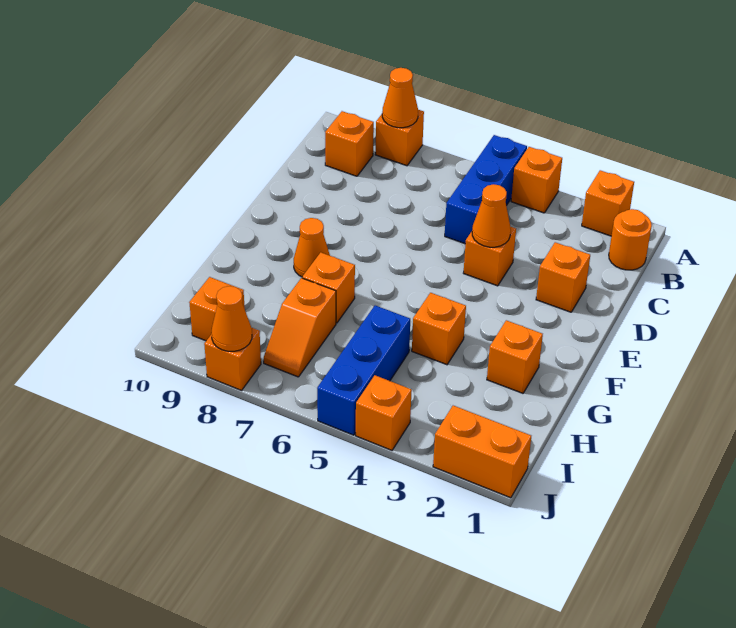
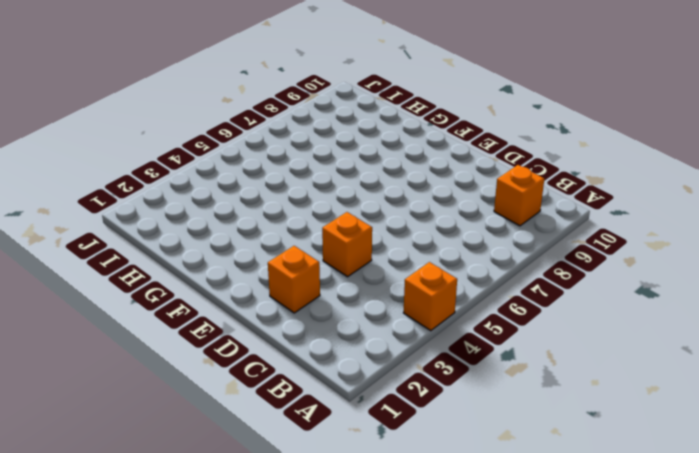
none -> orange brick A2 level 1
none -> blue brick A5:C5 level 1
none -> orange brick A8 level 1

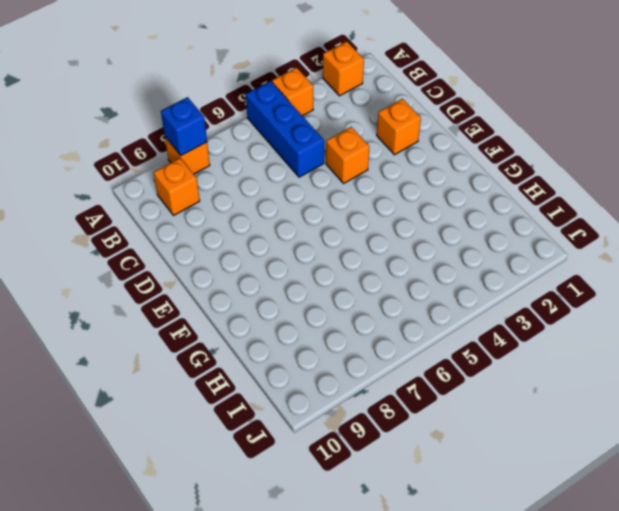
blue brick A8 level 2 -> orange cone A8 level 2
none -> orange round brick B1 level 1
none -> orange cone F8 level 1
none -> orange brick G2 level 1

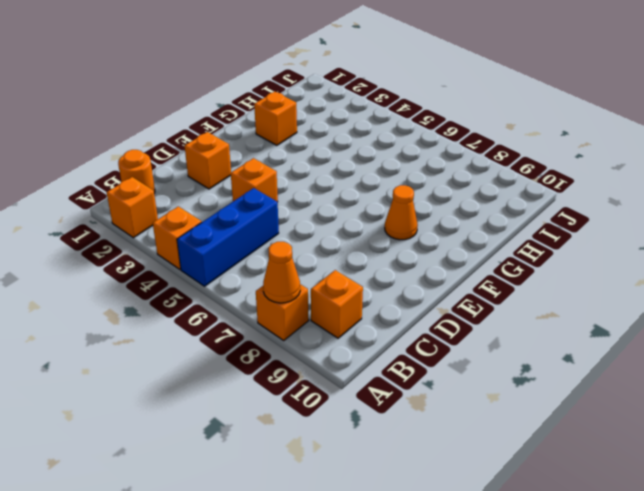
none -> orange brick G4 level 1
none -> orange brick G7 level 1
none -> blue brick H5:J5 level 1

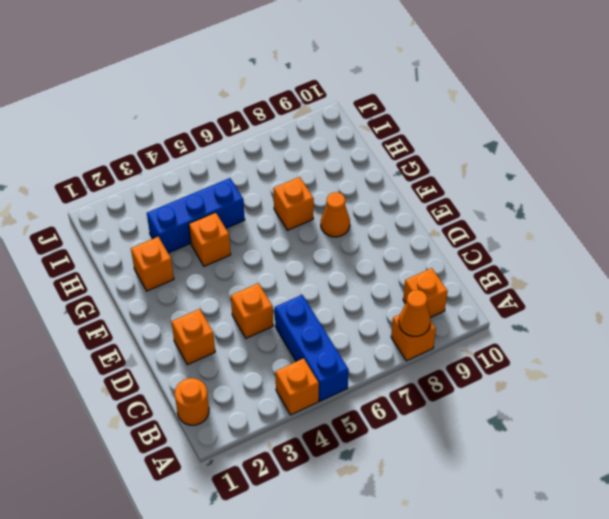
blue brick H3:H5 level 1 -> blue brick H5:J5 level 1
none -> orange brick A2 level 1
none -> orange slope H7:I7 level 1 top H
none -> orange brick I9 level 1

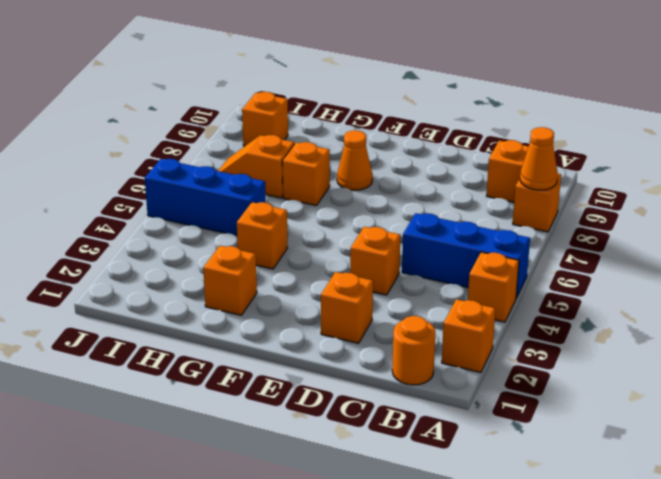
none -> orange brick J1:J2 level 1
none -> orange brick J4 level 1
none -> orange brick J8 level 1

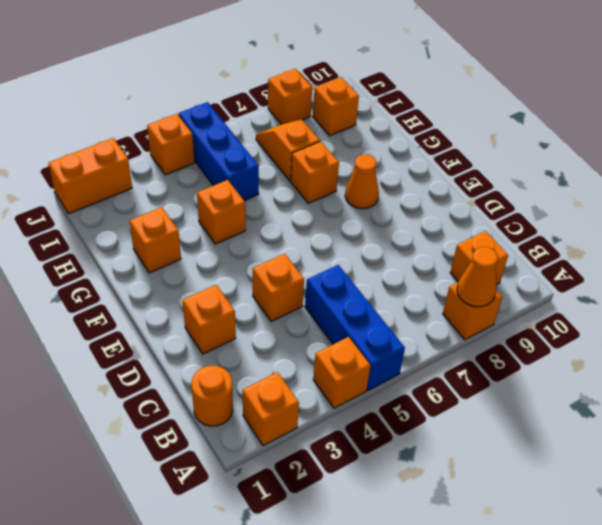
none -> orange cone D4 level 2
none -> orange cone J8 level 2

